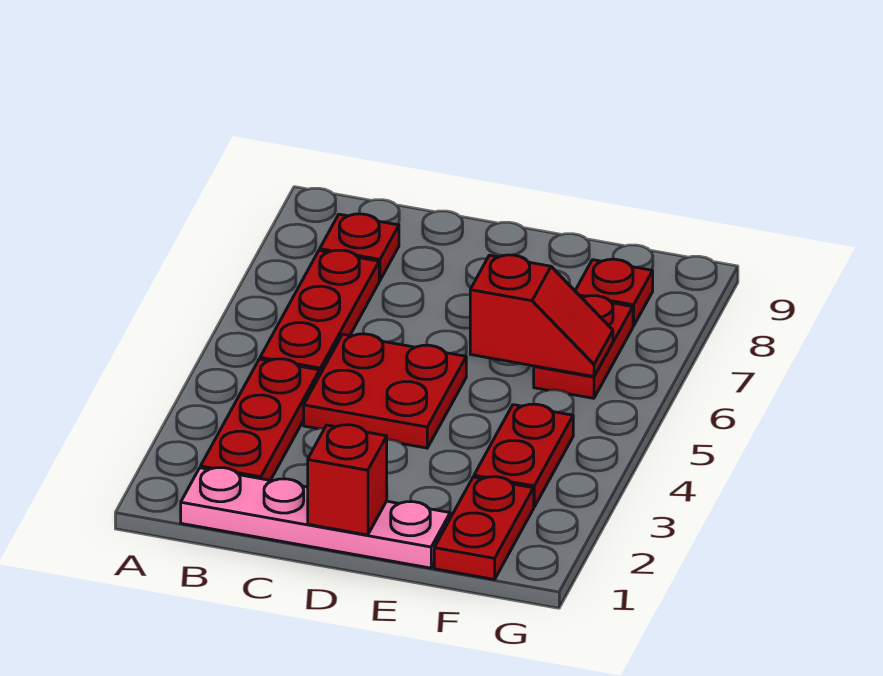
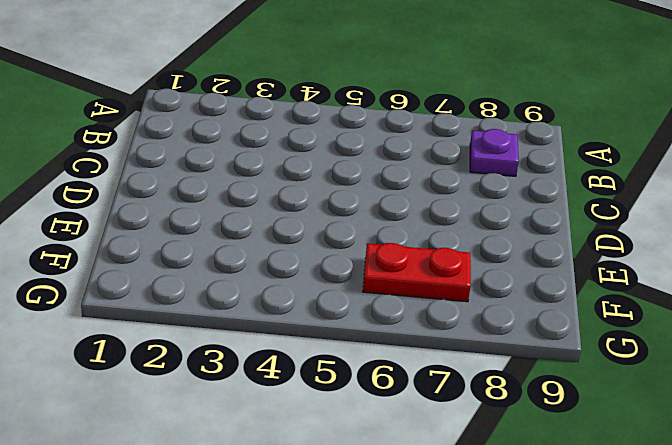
purple plate B8 level 1 -> red plate B8 level 1
none -> pink plate B1:E1 level 1
none -> red plate B2:B4 level 1

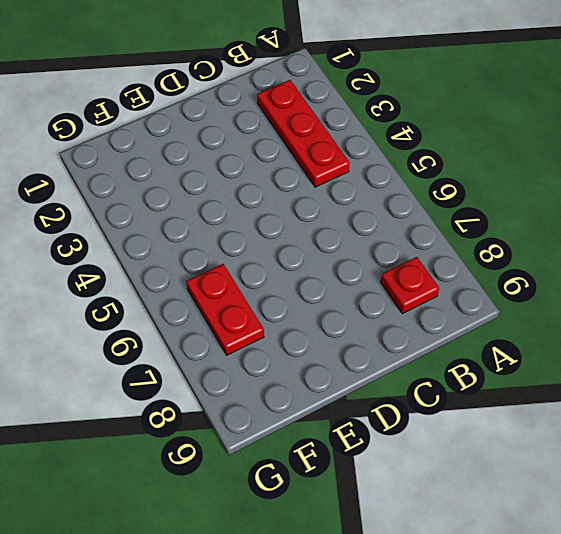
none -> pink plate B1:E1 level 1
none -> red plate B5:B7 level 1

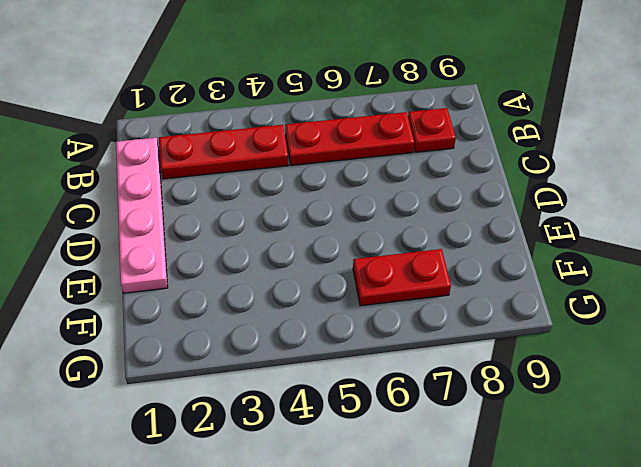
none -> red plate C4:D5 level 1
none -> red plate F1:F2 level 1

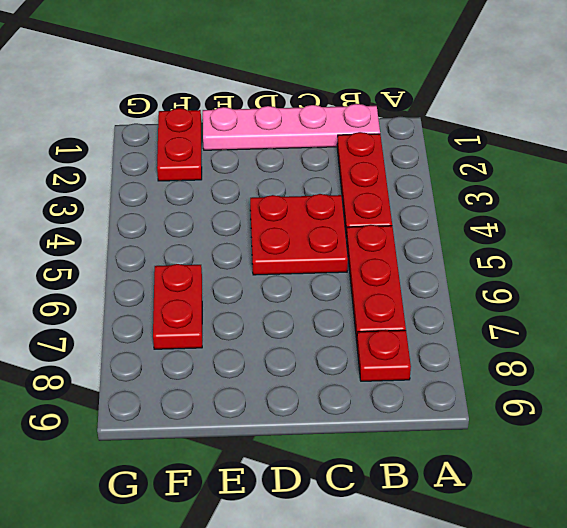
none -> red plate F3:F4 level 1
none -> red plate F8 level 1

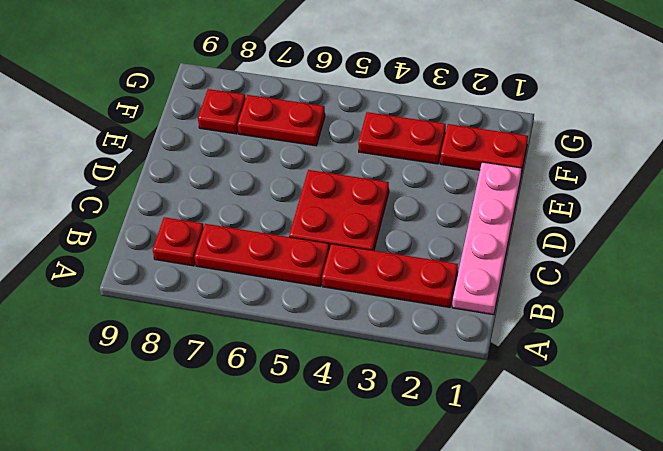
none -> red brick D1 level 2
none -> red slope E6:F6 level 2 top E

